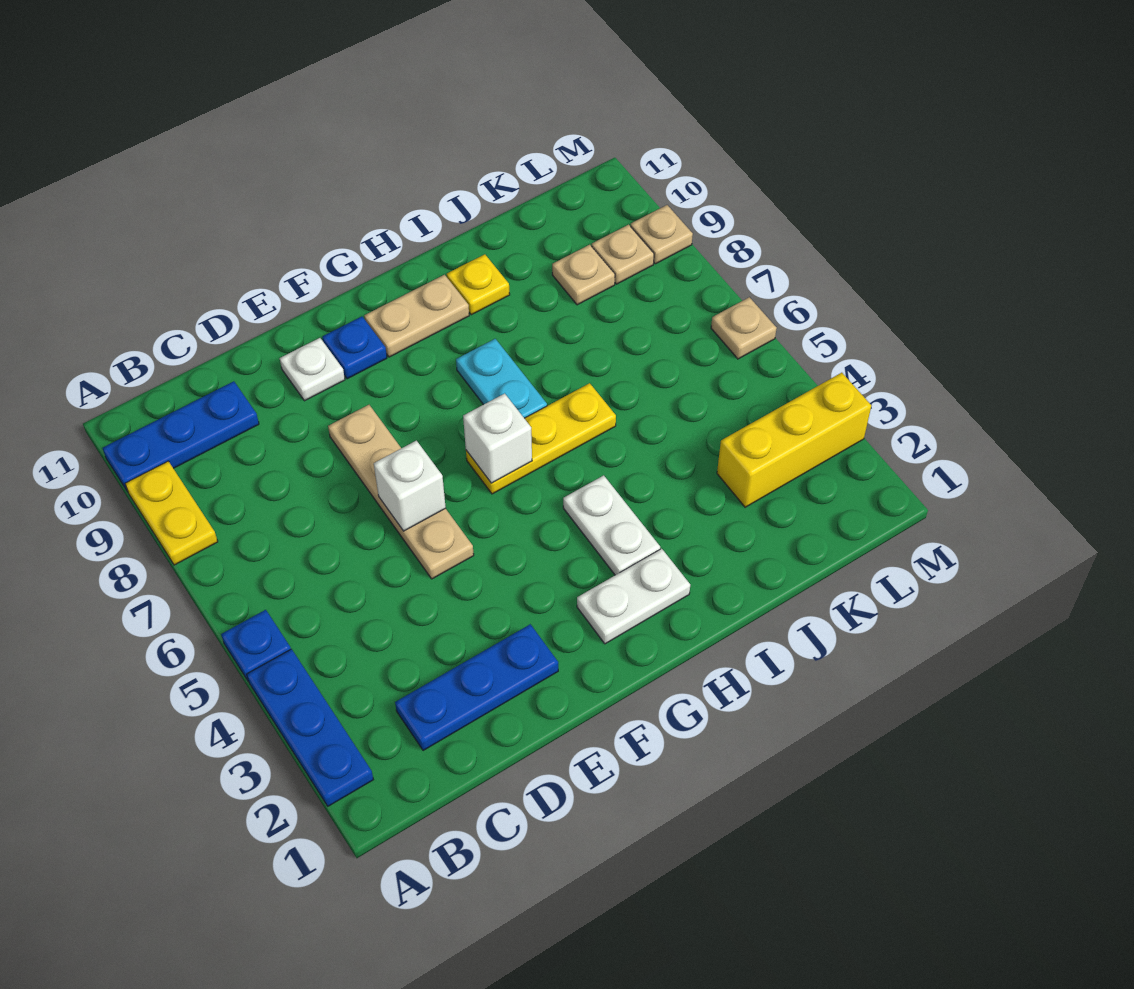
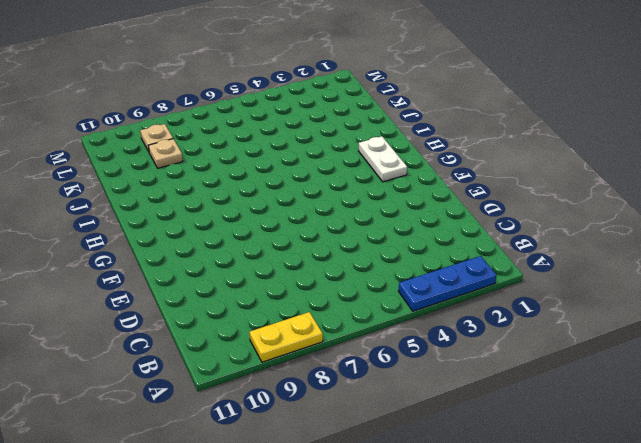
none -> blue plate A5 level 1
none -> blue plate A10:C10 level 1
none -> blue plate C2:E2 level 1

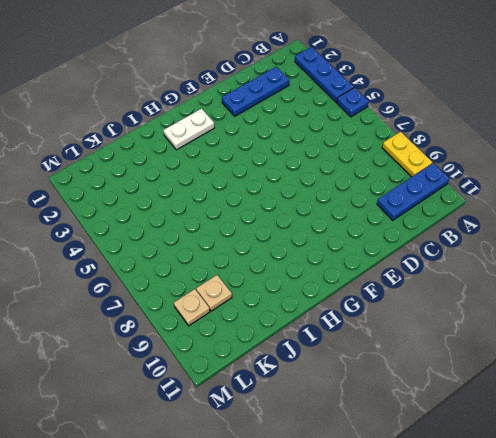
none -> tan plate E5:E8 level 1
none -> white plate E10 level 1
none -> blue plate F10 level 1

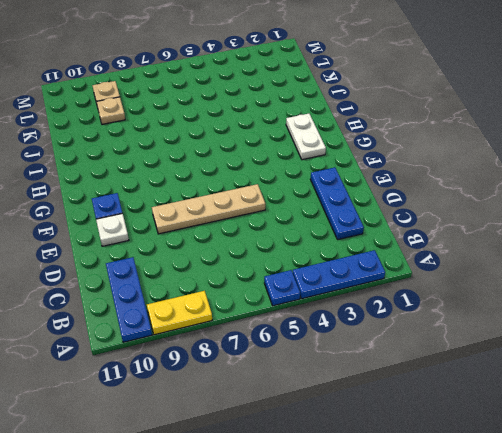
none -> yellow plate G6:I6 level 1
none -> tan plate G10:H10 level 1
none -> white plate H3:H4 level 1

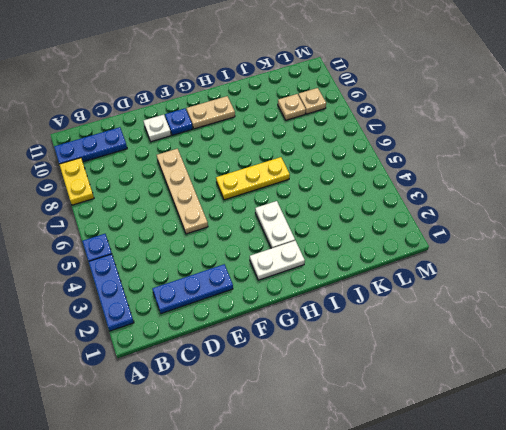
none -> cyan plate H7:H8 level 1
none -> yellow plate I10 level 1
none -> yellow brick K3:M3 level 1

